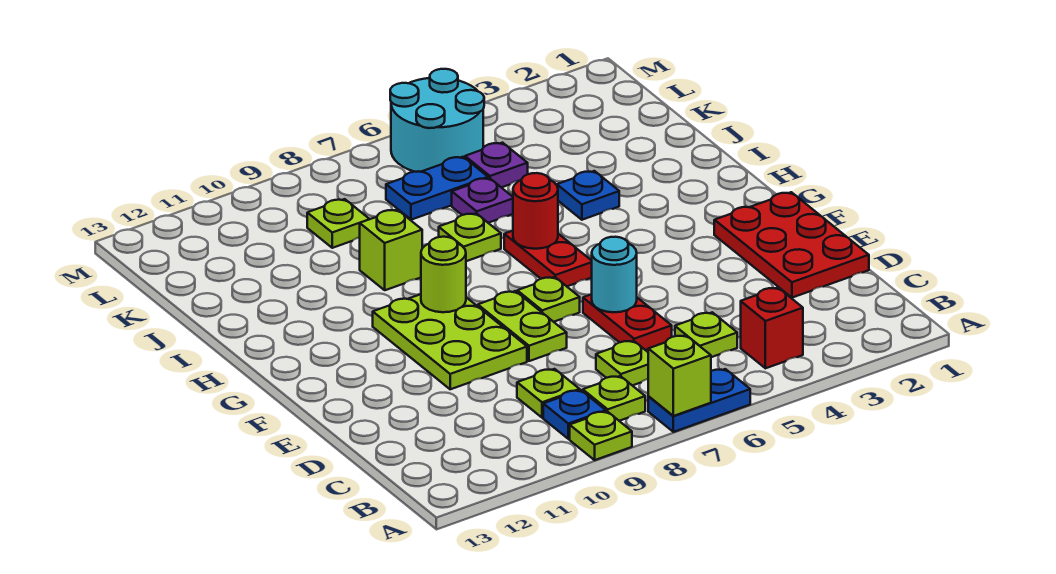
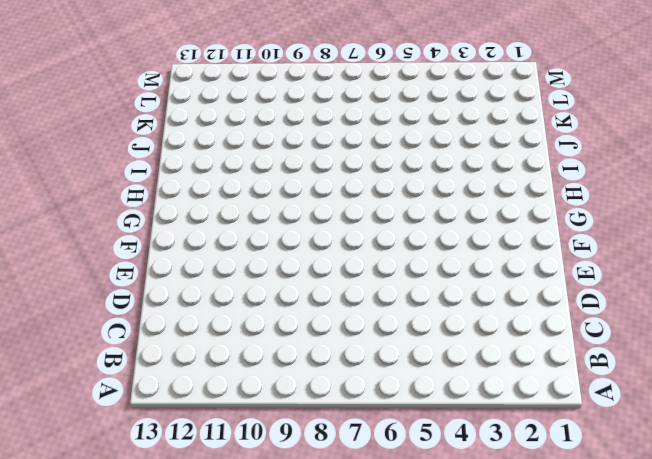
none -> blue plate A6:A7 level 1
none -> lime plate A9 level 1
none -> red brick B4 level 1

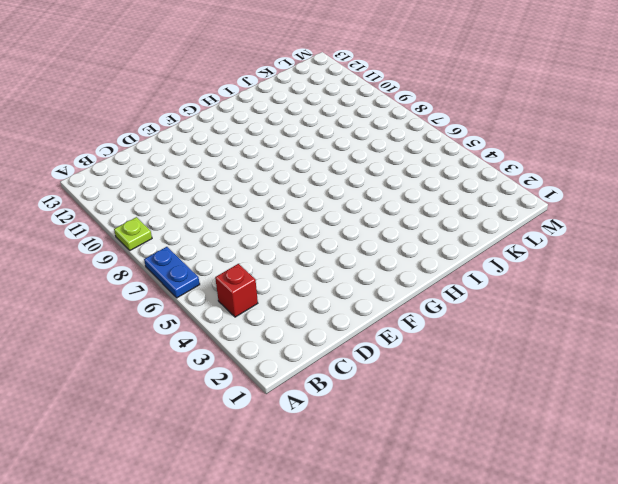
none -> lime plate B8 level 1
none -> blue plate B9 level 1
none -> lime plate C5 level 1

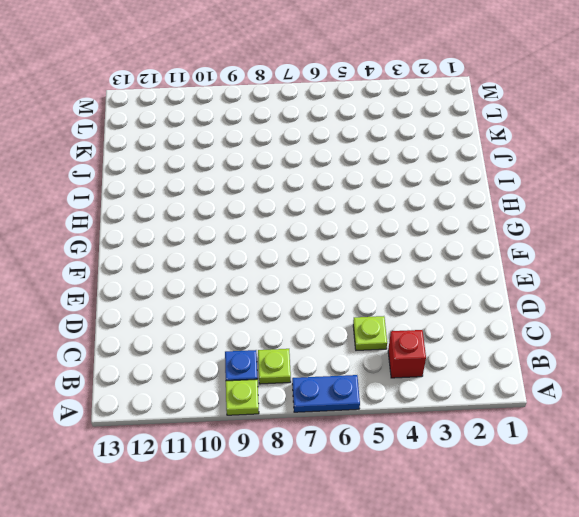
none -> lime plate C7 level 1
none -> lime plate C9 level 1
none -> red plate D1:F2 level 1

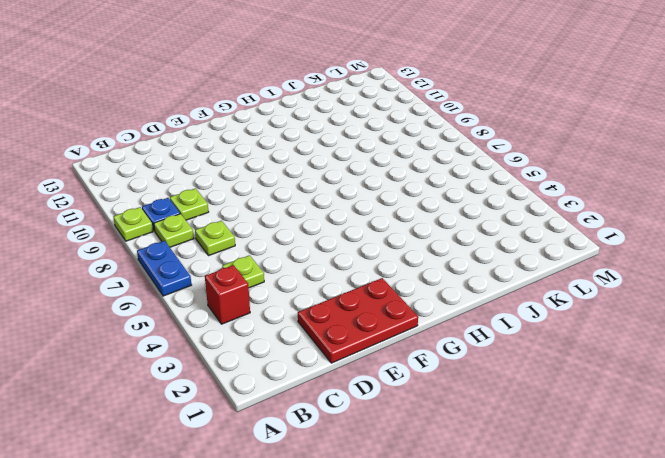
none -> red plate D6:E6 level 1
none -> lime plate E8:F8 level 1
none -> lime plate E9:G10 level 1

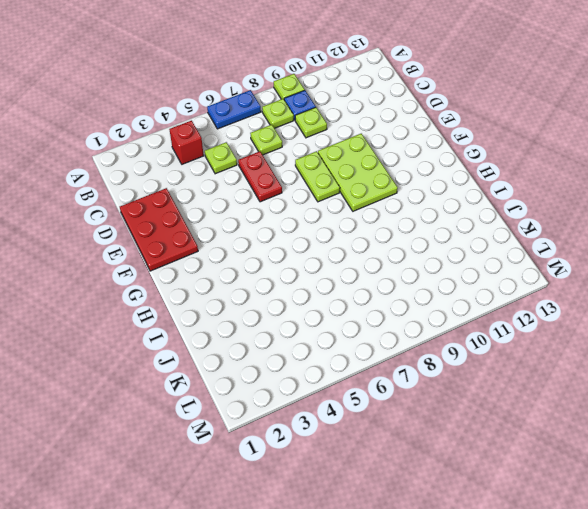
none -> lime plate F7 level 1
none -> red plate G6:H6 level 1
none -> blue plate I4 level 1

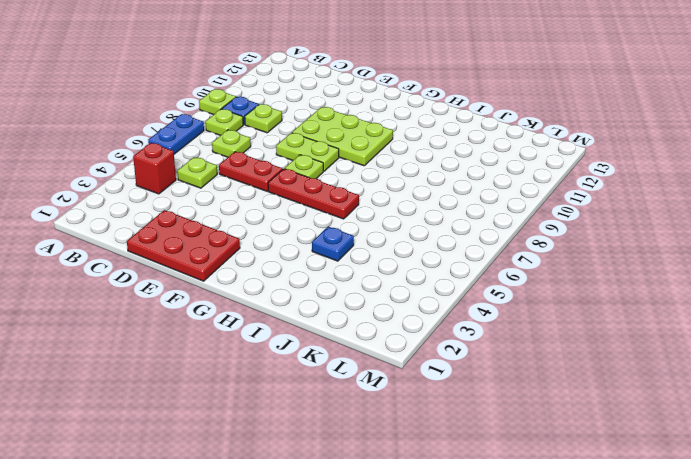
red plate F6:H6 level 1 -> red plate G6:H6 level 1
none -> lime plate I7 level 1
none -> lime brick I9 level 1
none -> purple plate J6 level 1

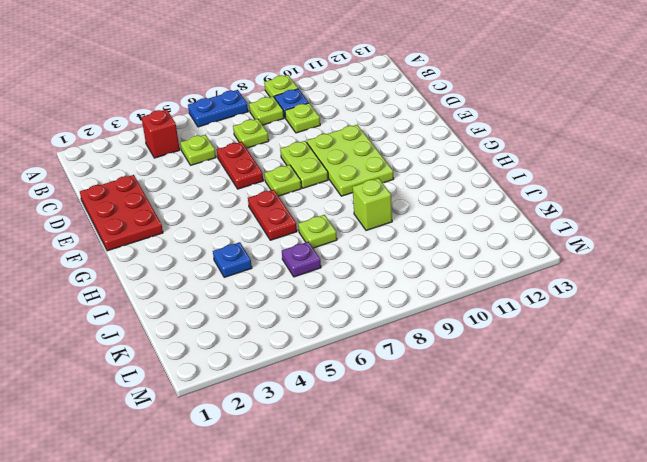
none -> purple plate K5 level 1
none -> blue plate K6:K7 level 1
none -> lime plate K9 level 1

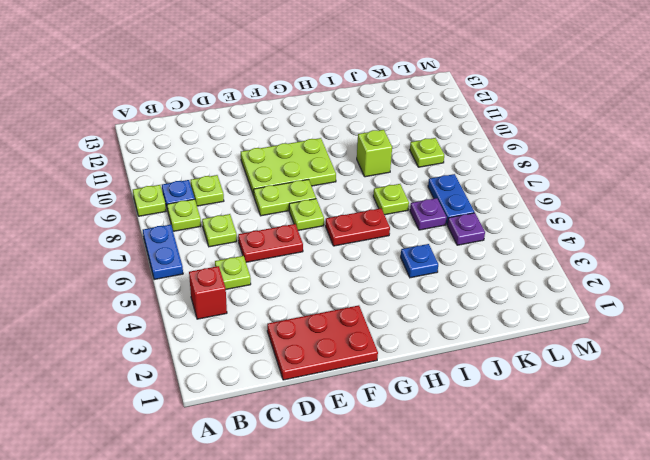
none -> cyan round brick L5:M6 level 1
none -> lime brick A7 level 2
none -> cyan round brick E6 level 2

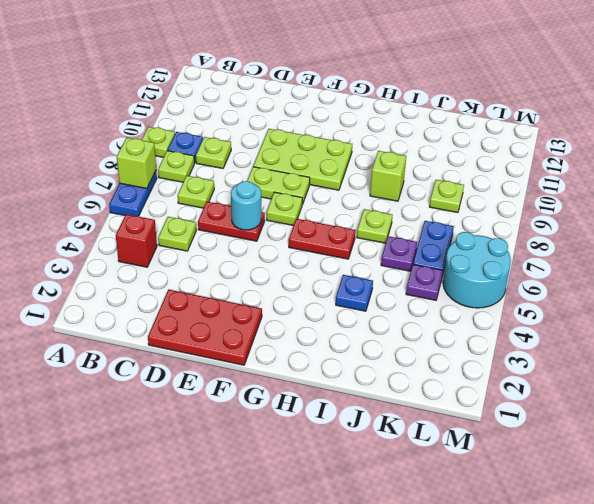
none -> lime round brick G9 level 2
none -> red round brick H6 level 2

